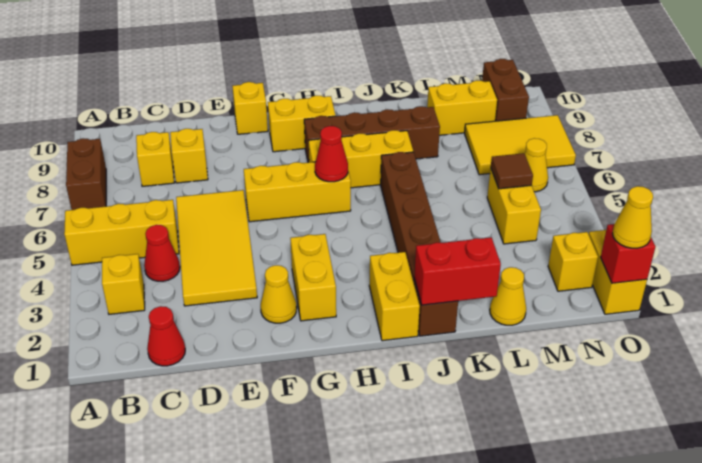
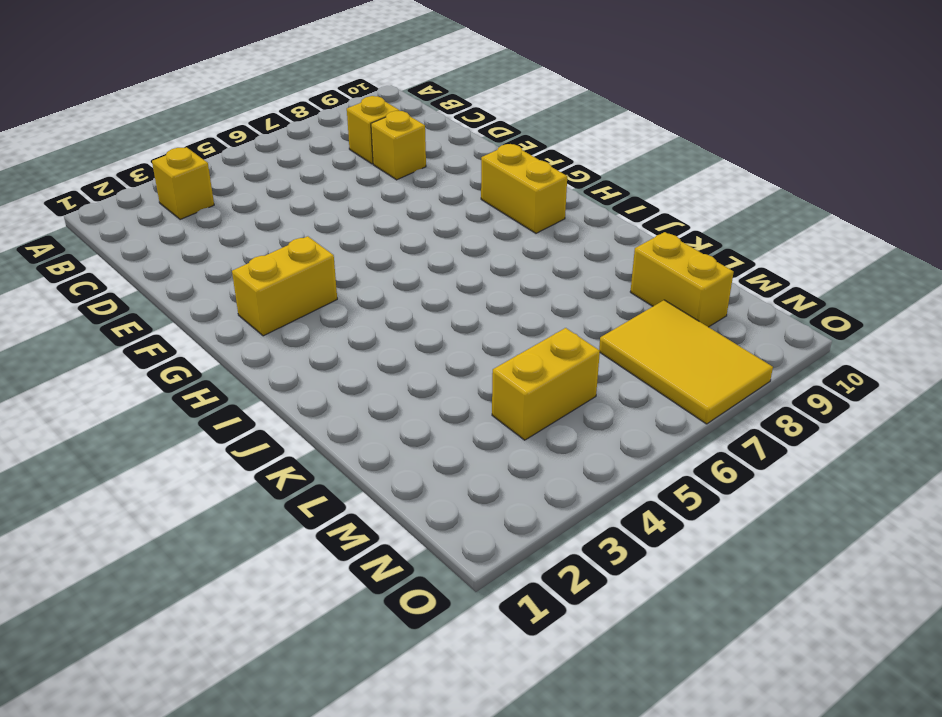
none -> yellow brick A5:C5 level 1
none -> brown brick A7:A8 level 1
none -> red cone C1 level 1
none -> red cone C4 level 1

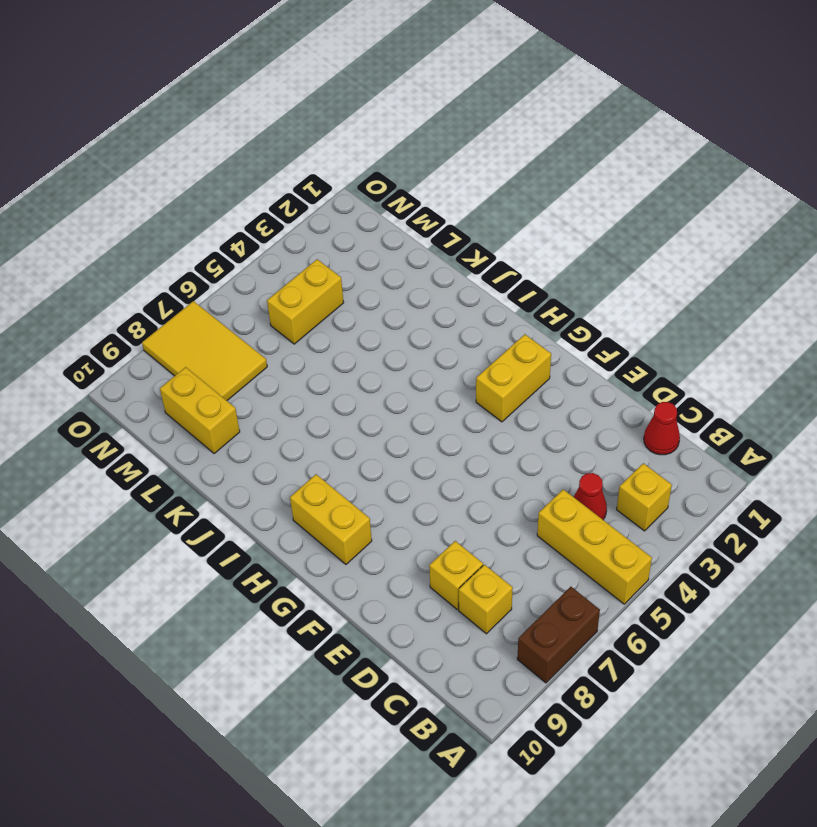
none -> yellow tile D3:E6 level 1
none -> yellow cone F2 level 1
none -> yellow brick F6:H6 level 1
none -> yellow brick F10 level 1

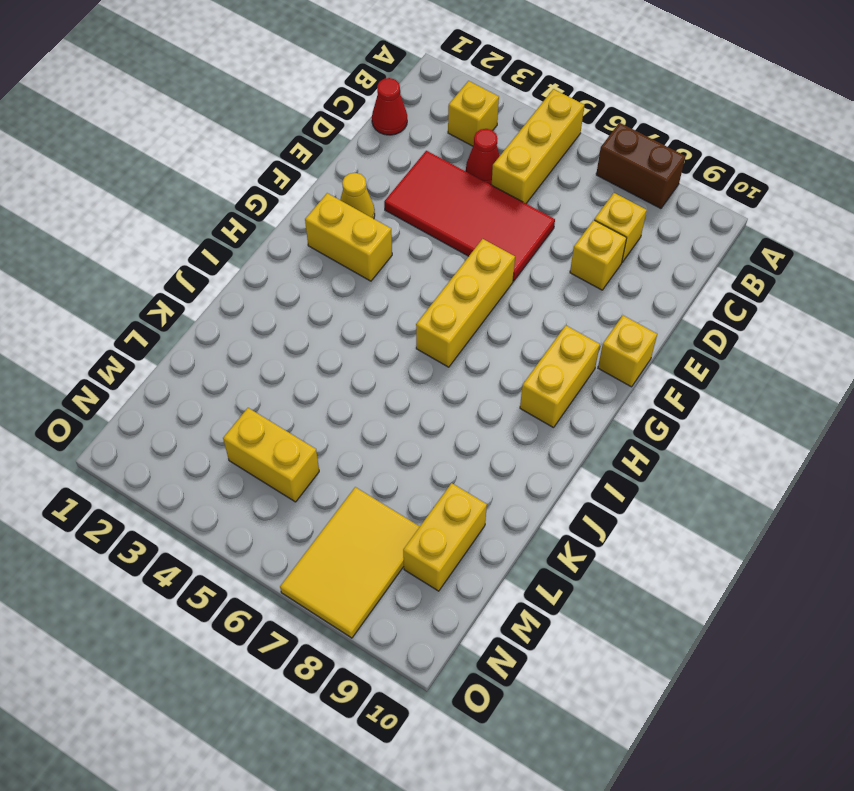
red tile D3:E6 level 1 -> yellow tile D3:E6 level 1
none -> yellow brick H7:J7 level 1
none -> brown brick H8:K8 level 1
none -> yellow brick I1:I2 level 1
none -> brown brick J1:J6 level 1

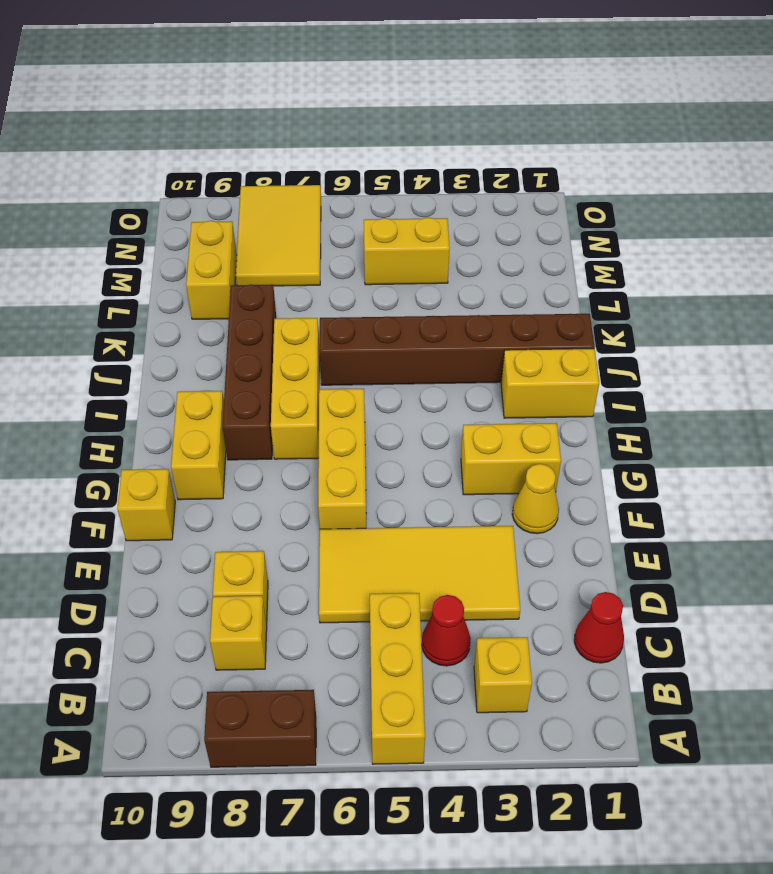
none -> yellow cone L1 level 1
none -> yellow brick N2 level 1
none -> yellow cone N6 level 1
none -> brown brick N9:N10 level 1

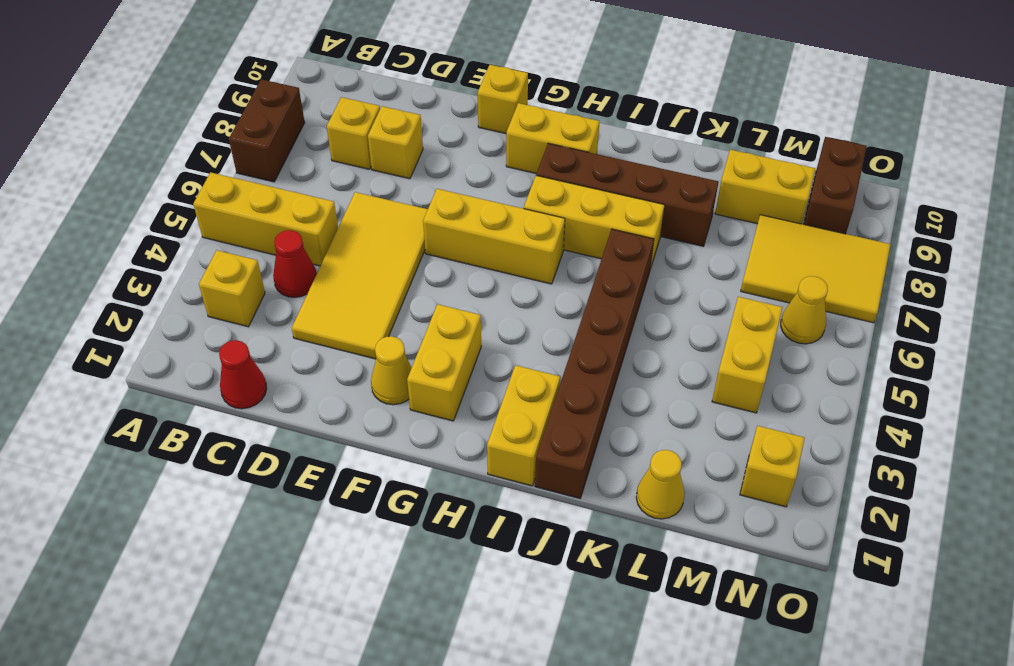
none -> yellow brick O1:O2 level 1
none -> red cone H6 level 2
none -> red brick J1:K1 level 2
none -> brown tile M5 level 2

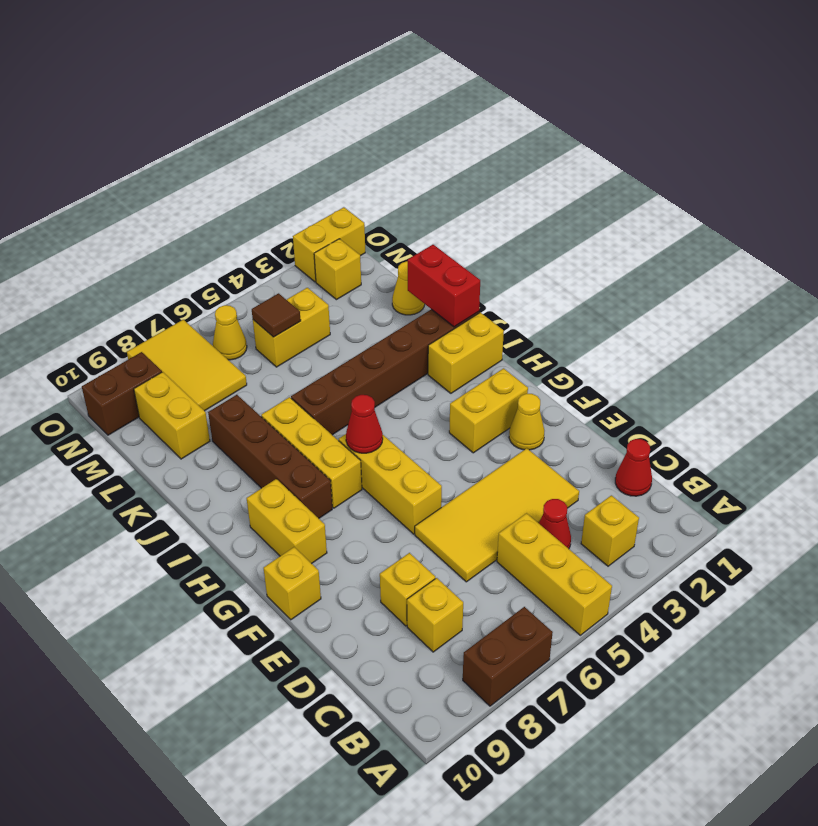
none -> red brick O1 level 2
none -> yellow cone O1 level 3

